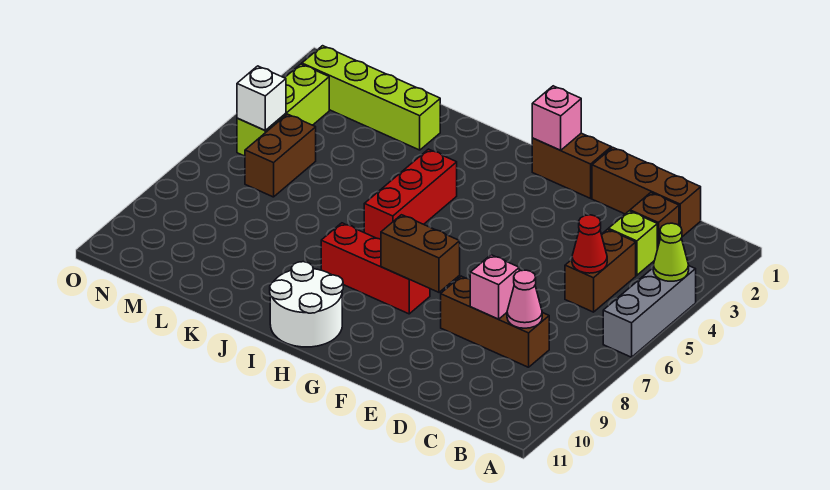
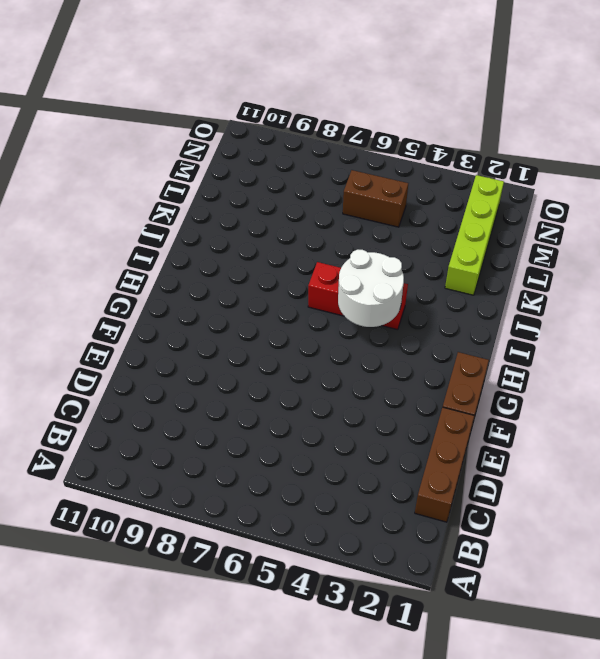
white round brick H4:I5 level 2 -> white round brick H10:I11 level 1
none -> grey brick A4:A6 level 1
none -> brown brick C2 level 1
none -> lime brick C3 level 1

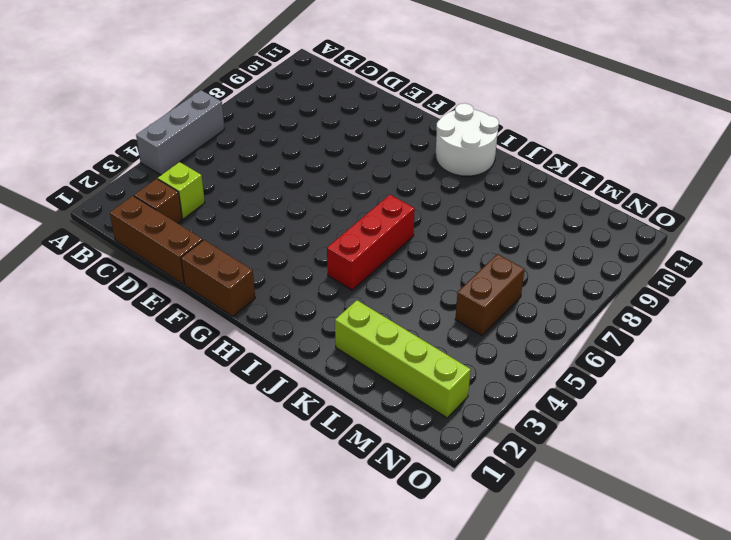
none -> brown brick C4:C5 level 1
none -> brown brick C8:E8 level 1
none -> red brick G8:I8 level 1

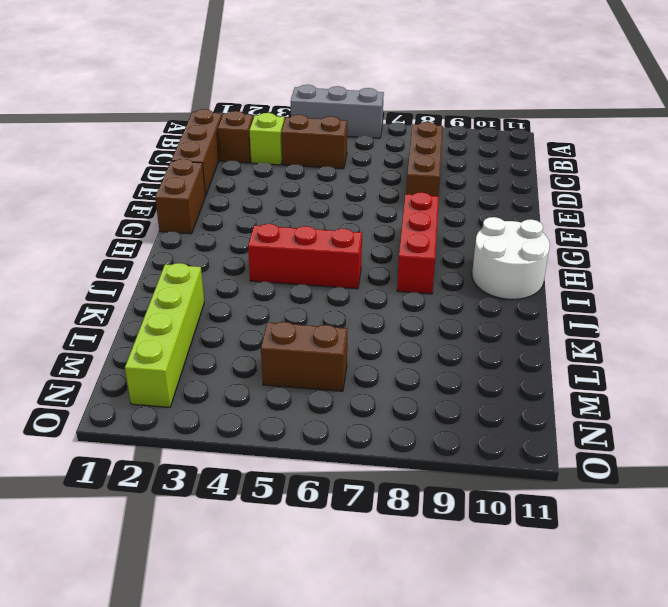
none -> lime brick N3:N5 level 1
none -> lime cone A4 level 2
none -> red cone C5 level 2

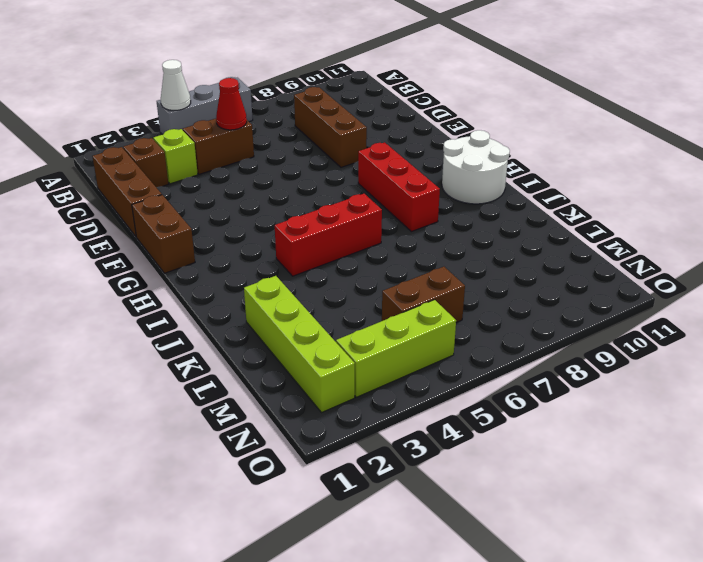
white cone A4 level 2 -> lime cone A4 level 2
none -> pink cone C8 level 2
none -> pink brick D8 level 2
none -> brown brick F8:G8 level 2

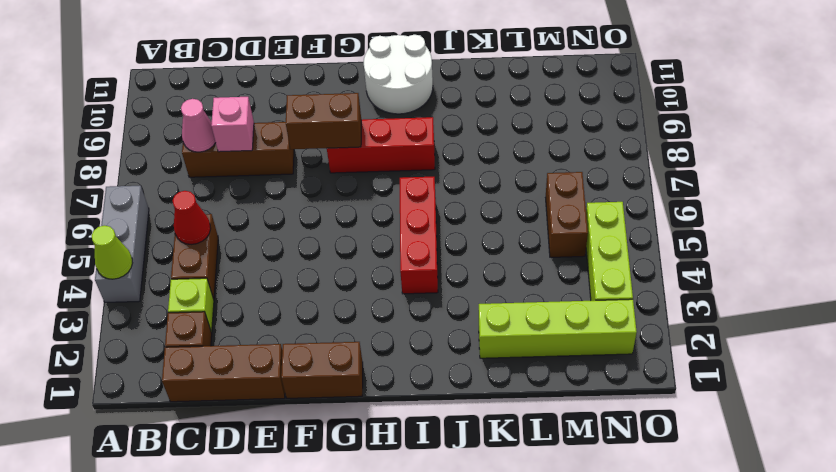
none -> pink brick G1 level 2
none -> white brick N5 level 2

